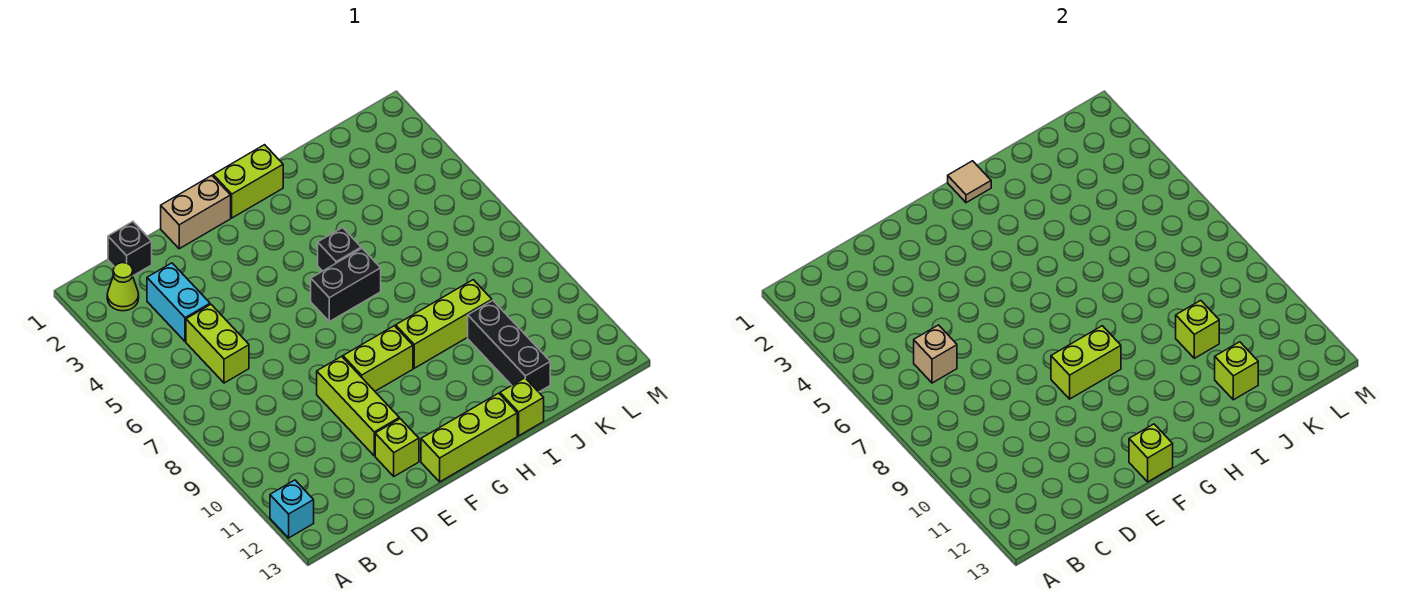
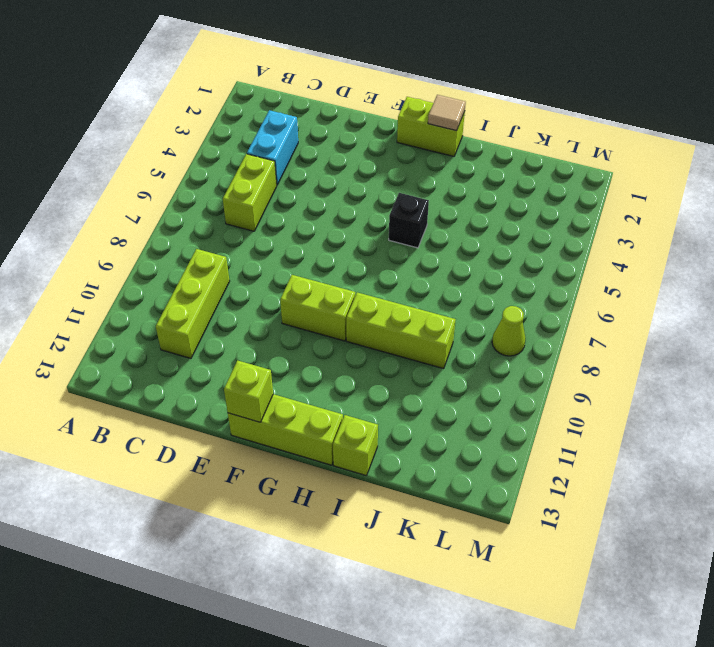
lime brick C9:C11 level 1 -> lime brick E9:E11 level 1
lime cone L8 level 1 -> lime cone B2 level 1
none -> cyan brick A12 level 1
none -> black brick C1 level 1
none -> tan brick E1:F1 level 1

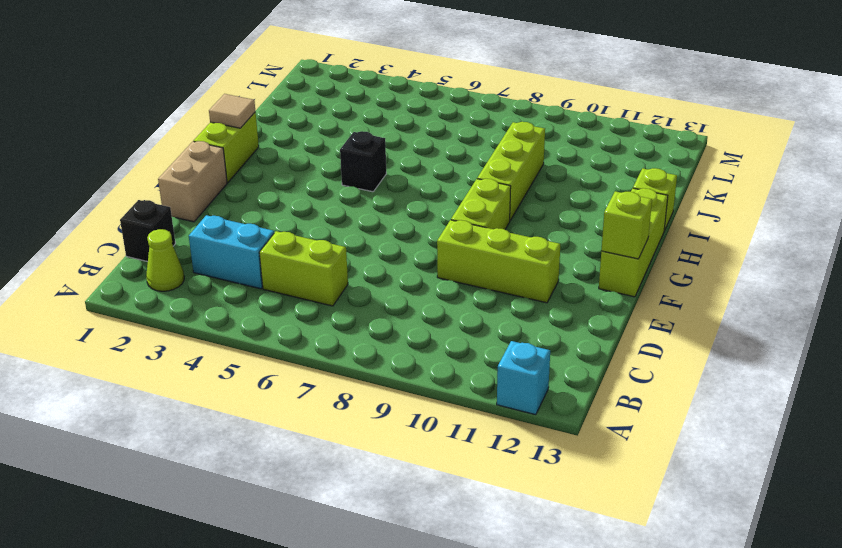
none -> lime brick E12 level 1
none -> black brick G6:H6 level 1
none -> black brick J10:J12 level 1

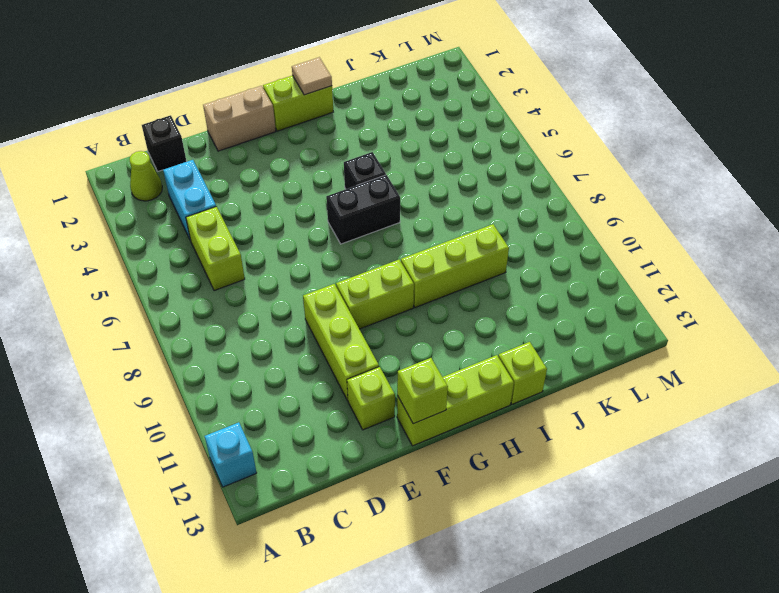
none -> black brick J10:J12 level 1
none -> tan brick C6 level 2
none -> lime brick F9:G9 level 2

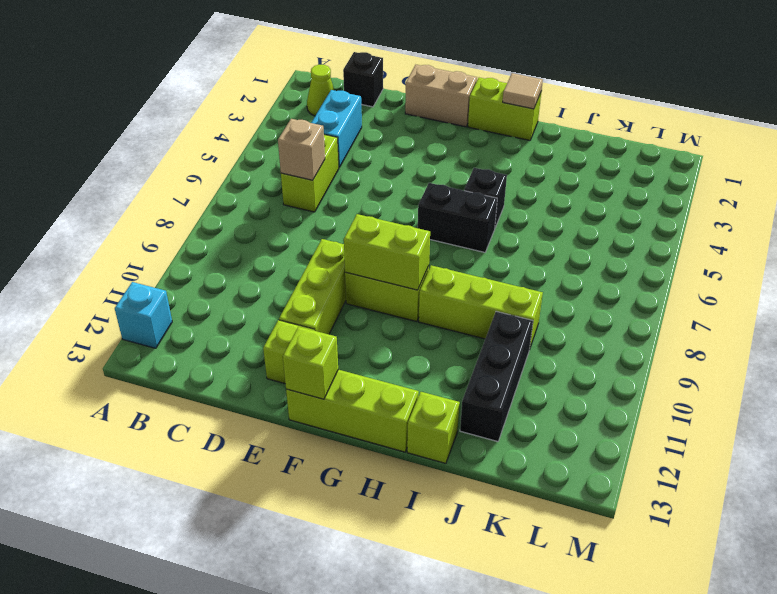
none -> lime brick J10 level 2
none -> lime brick J12 level 2

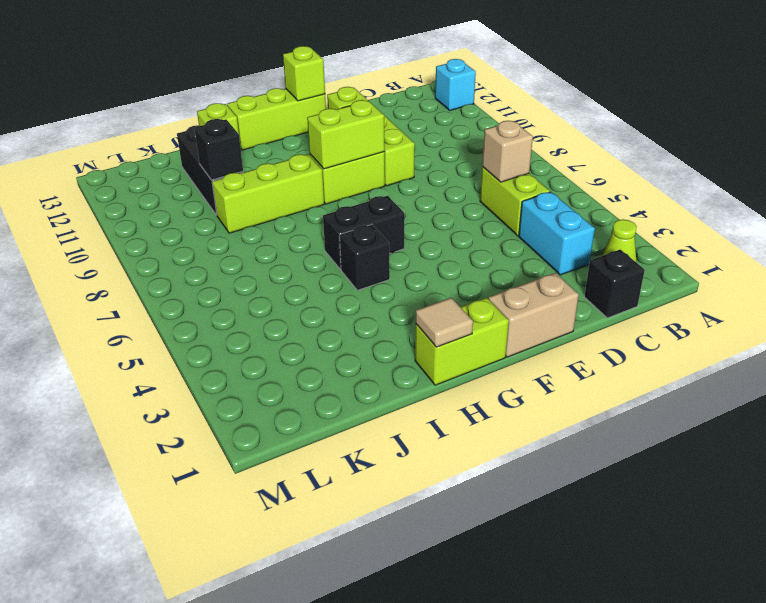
black brick J10 level 2 -> lime brick J10 level 2
none -> lime brick J12 level 2

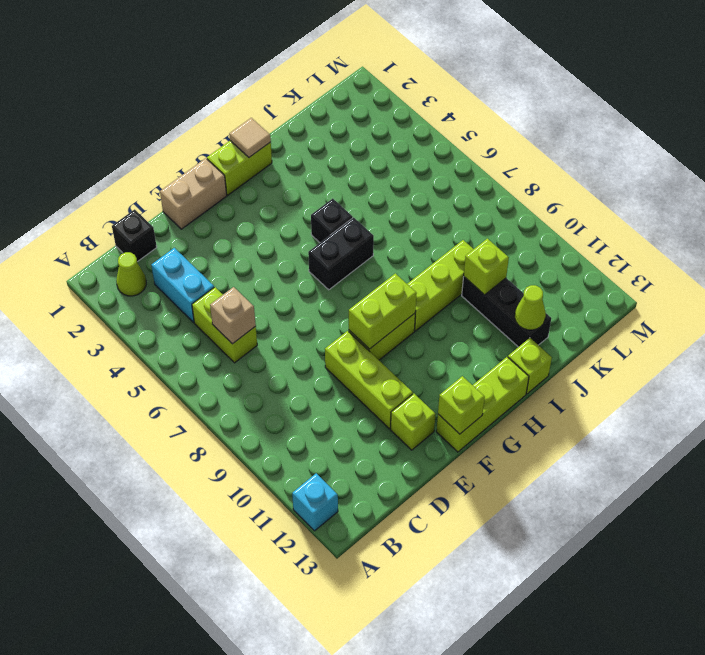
lime cone J12 level 2 -> lime brick J12 level 2

